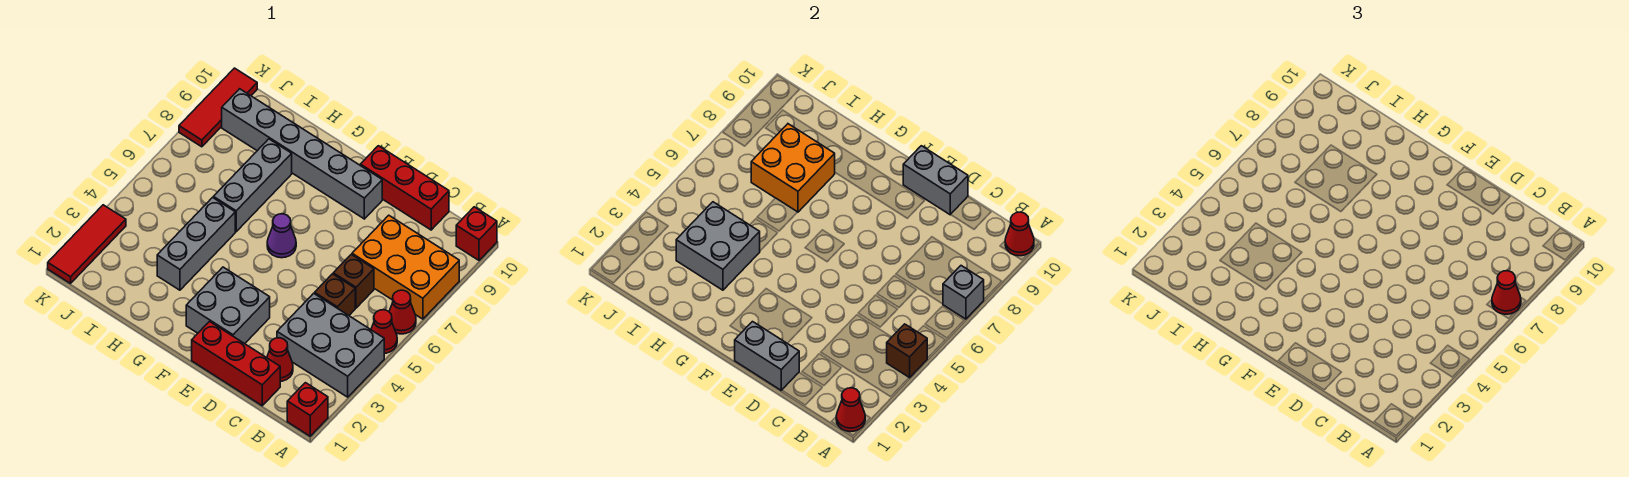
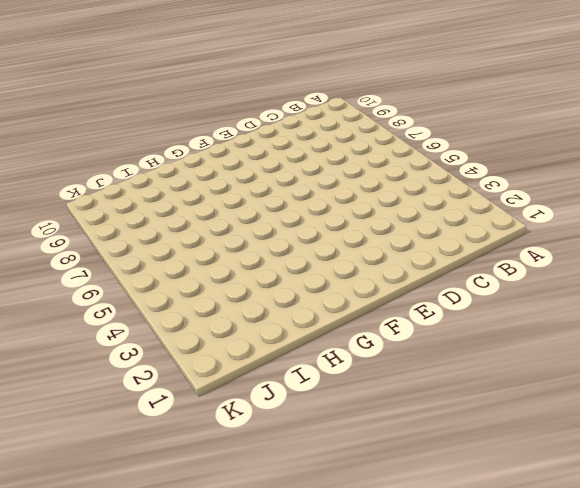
none -> red brick A1 level 1
none -> grey brick A3:C4 level 1
none -> red cone A5 level 1

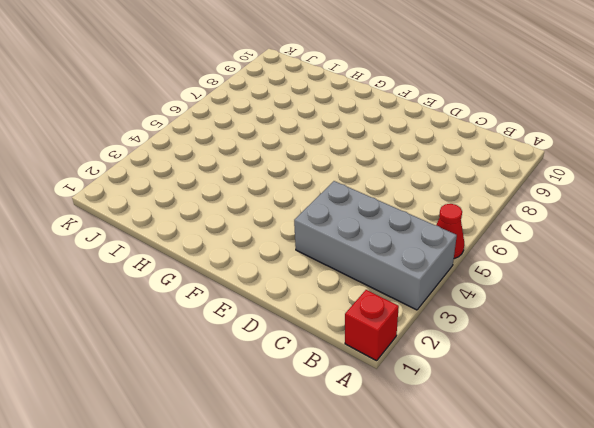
grey brick A3:D4 level 1 -> grey brick A3:C4 level 1
none -> red cone A6 level 1
none -> orange brick A7:C8 level 1
none -> red brick A10 level 1

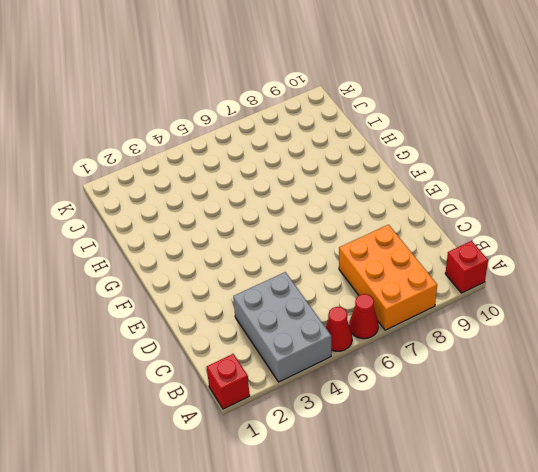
none -> red brick C1:E1 level 1
none -> red cone C2 level 1
none -> brown brick C5 level 1

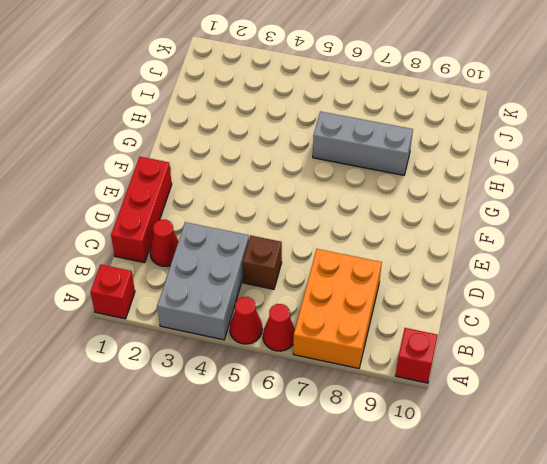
none -> brown brick C6 level 1
none -> red brick C10:E10 level 1
none -> grey brick E2:F3 level 1

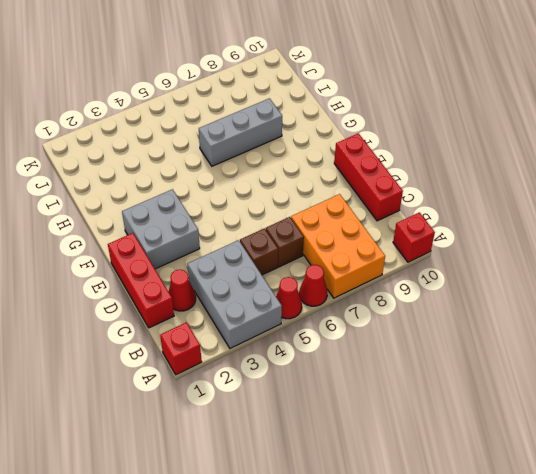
none -> grey brick E9:J9 level 1
none -> purple cone F6 level 1
none -> grey brick H3:H5 level 1

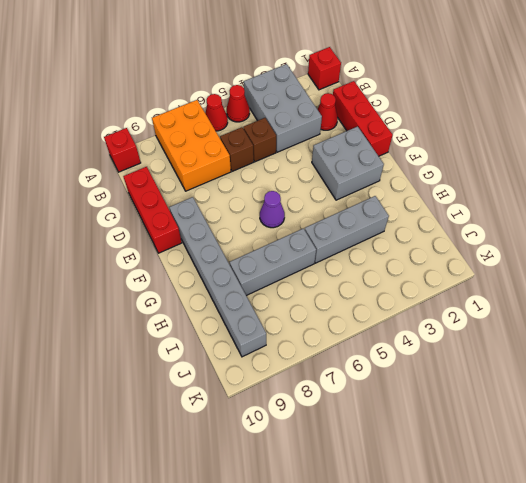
none -> red tile K1:K3 level 1
none -> red tile K8:K10 level 1
none -> red cone A1 level 2

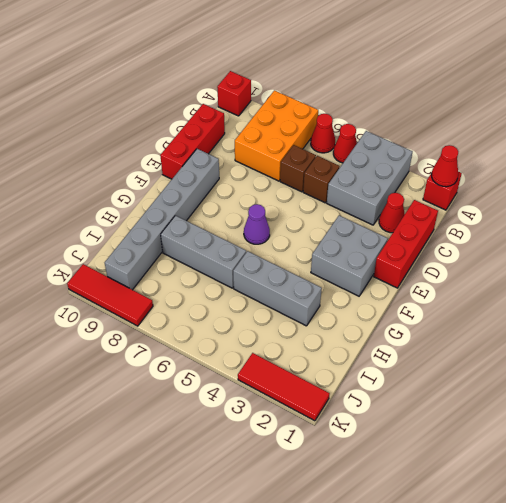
none -> brown brick A4 level 2
none -> grey brick A7 level 2
none -> red cone A10 level 2

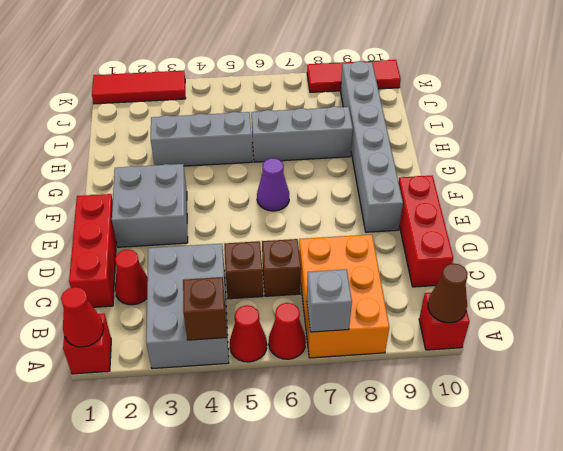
brown cone A10 level 2 -> red cone A10 level 2
none -> grey brick D1:E1 level 2
none -> grey brick D10:E10 level 2
none -> grey brick H3:I4 level 2

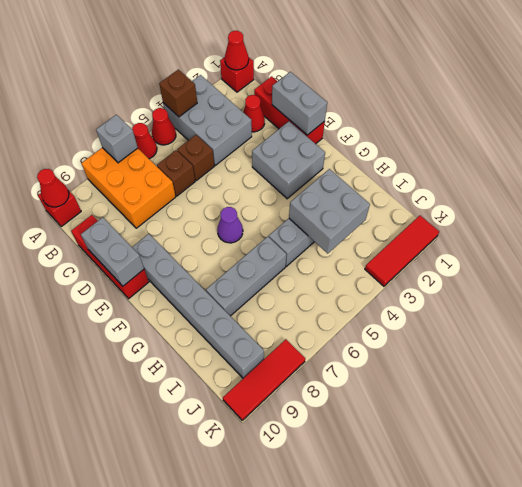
none -> orange brick H7:I8 level 2
none -> red cone A7 level 3

